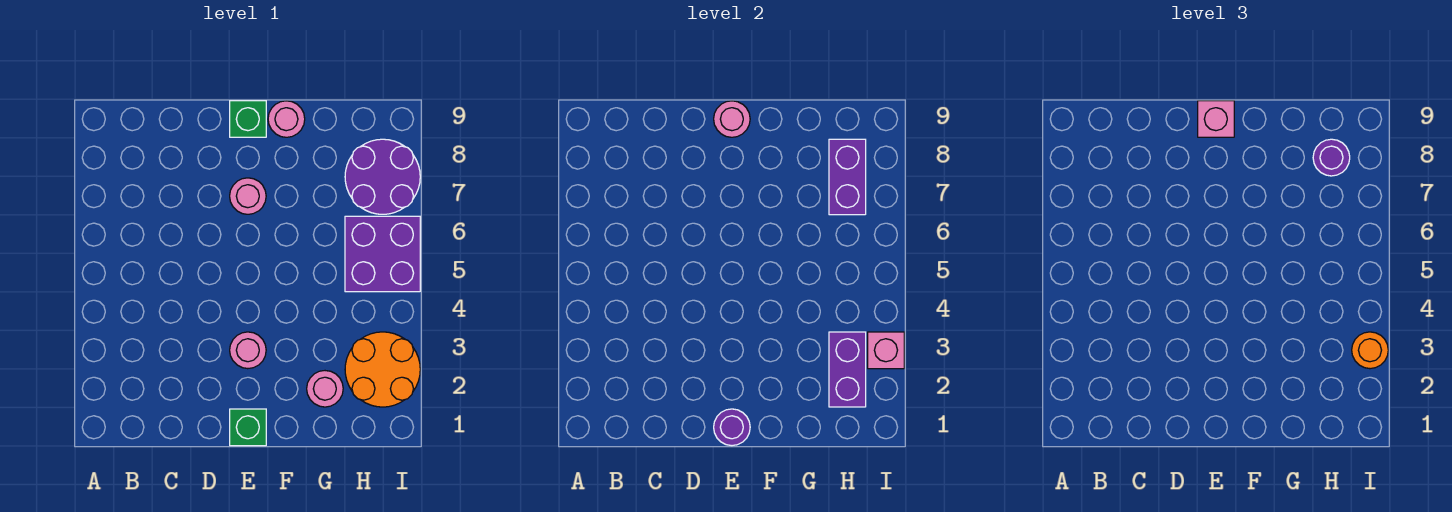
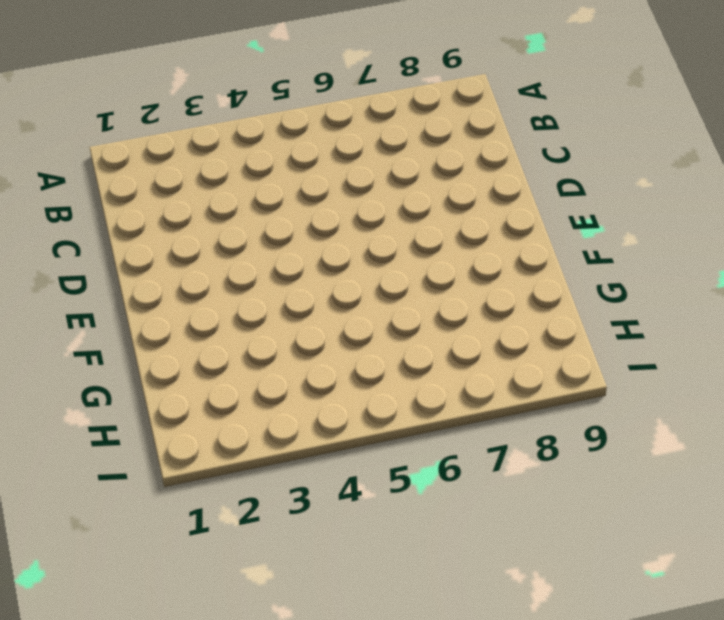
none -> green brick E1 level 1
none -> pink round brick E3 level 1
none -> pink round brick E7 level 1

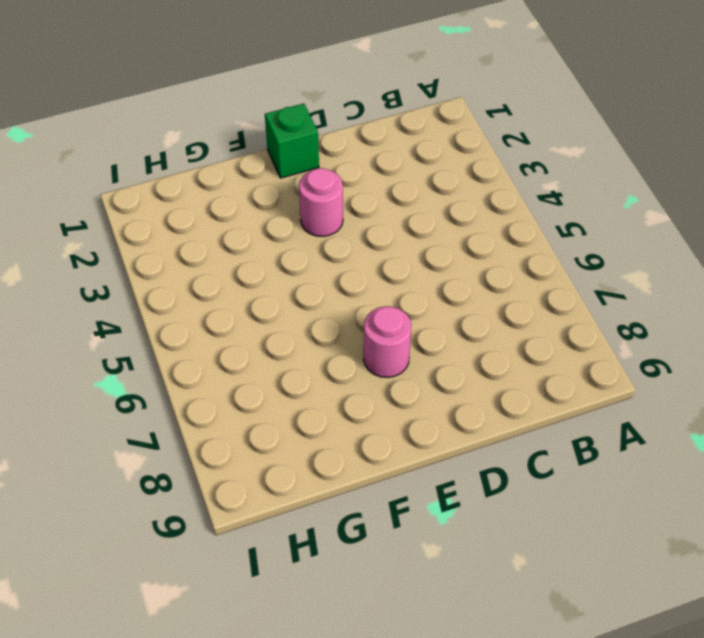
none -> green brick E9 level 1
none -> pink round brick F9 level 1
none -> pink round brick G2 level 1

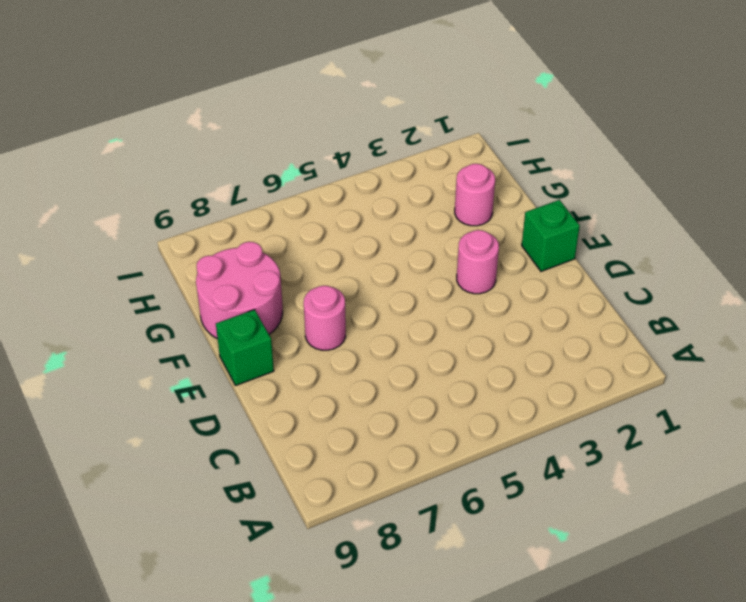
pink round brick F8:G9 level 1 -> pink round brick F9 level 1
none -> orange round brick H2:I3 level 1
none -> purple brick H5:I6 level 1
none -> purple round brick H7:I8 level 1

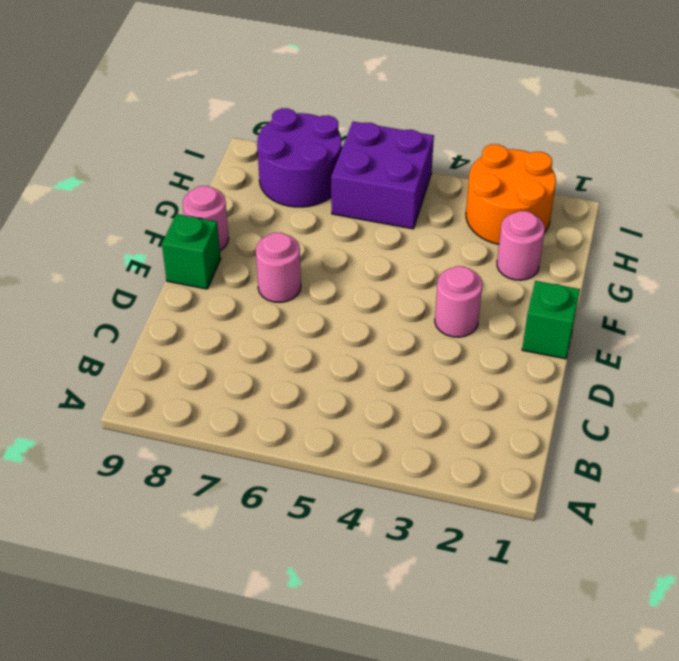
none -> purple round brick E1 level 2
none -> pink round brick E9 level 2
none -> purple brick H2:H3 level 2

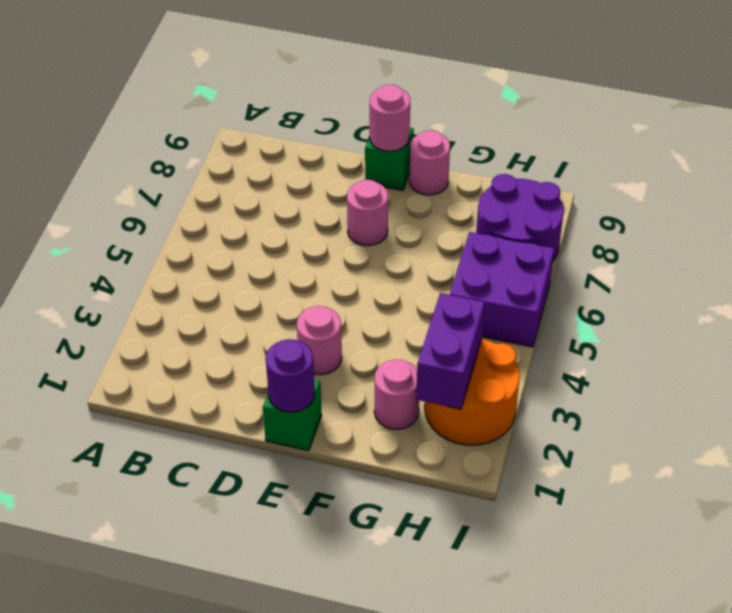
none -> purple brick H7:H8 level 2
none -> pink brick I3 level 2
none -> pink brick E9 level 3

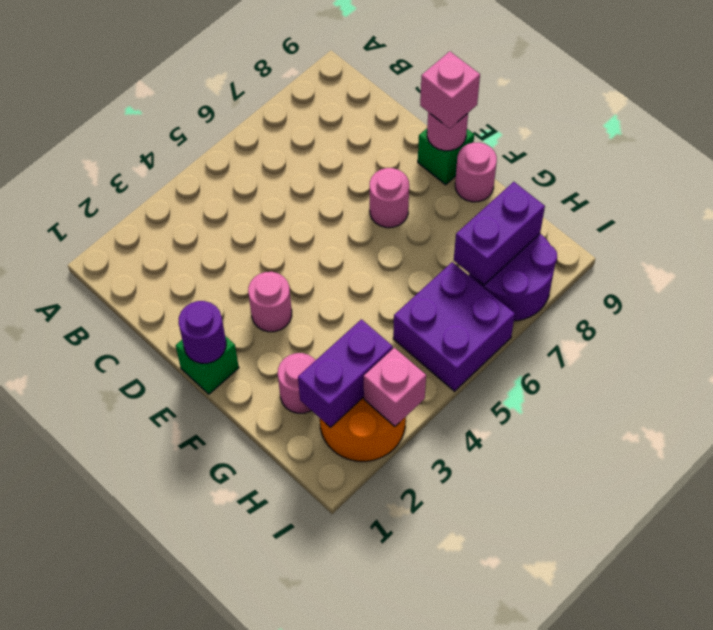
none -> purple round brick H8 level 3
none -> orange round brick I3 level 3

